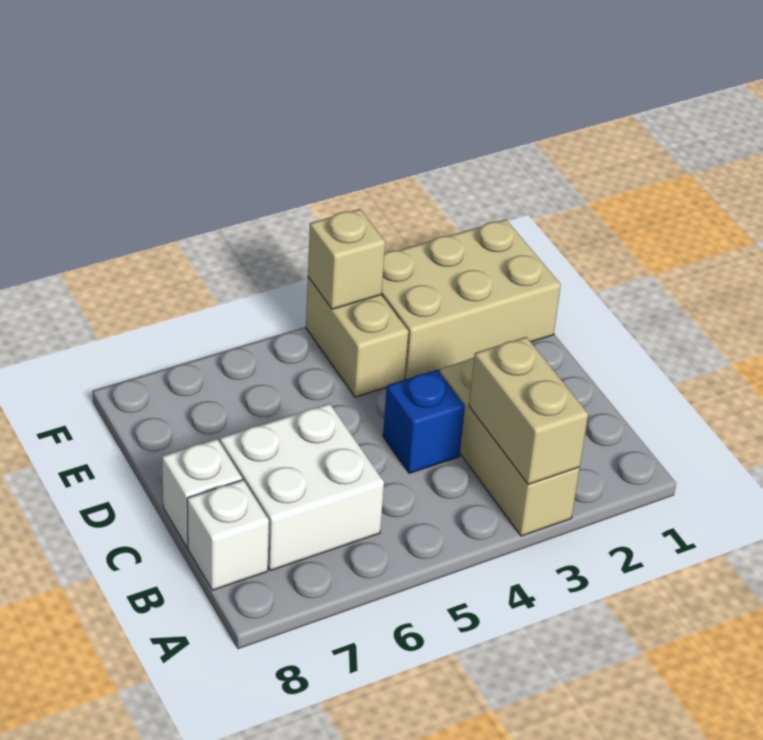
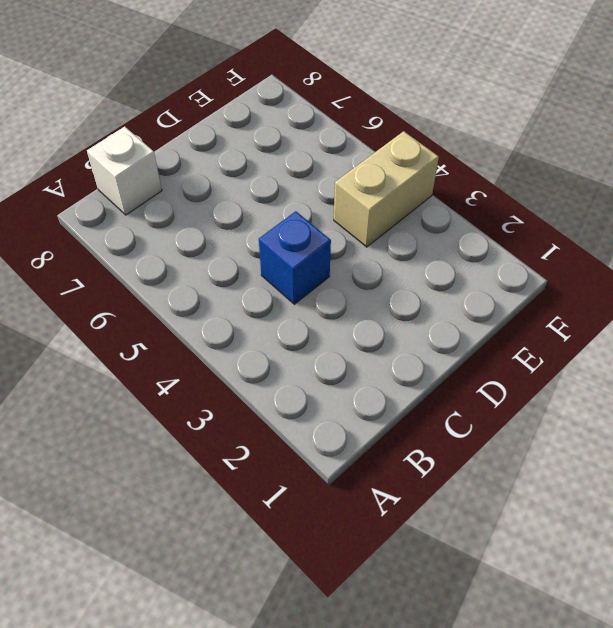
none -> tan brick A3:C3 level 1
none -> white brick B6:C7 level 1

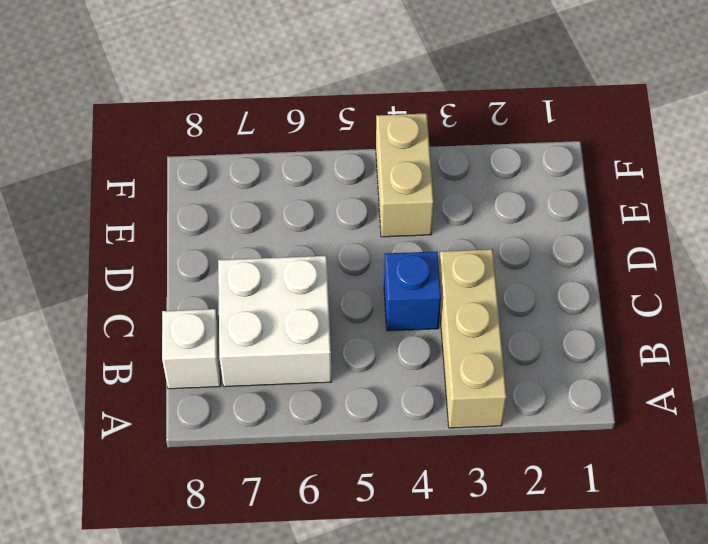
none -> white brick C8 level 1
none -> tan brick E1:F3 level 1

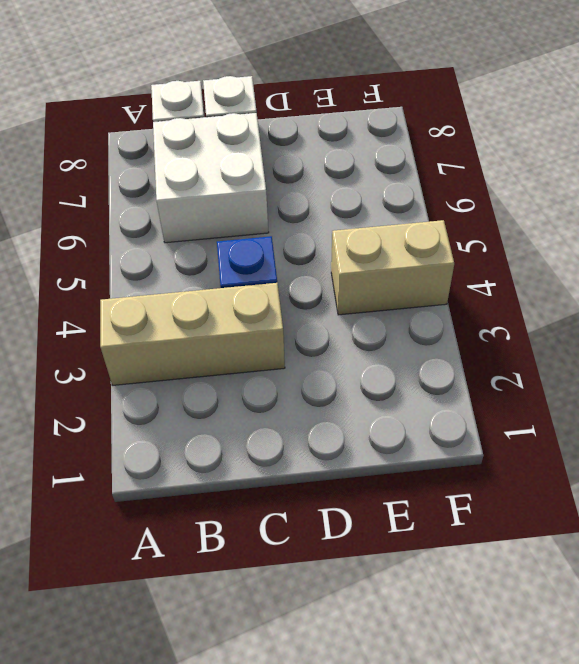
none -> tan brick E1:F3 level 1
none -> tan brick A3:B3 level 2

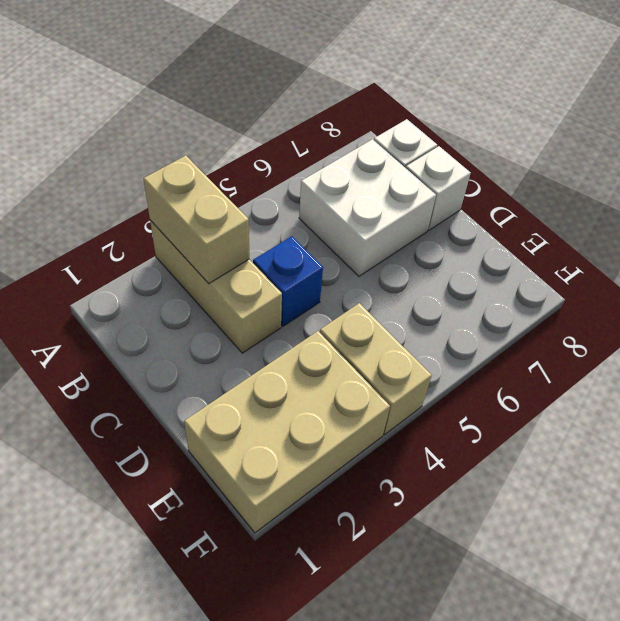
none -> tan brick F4 level 2

